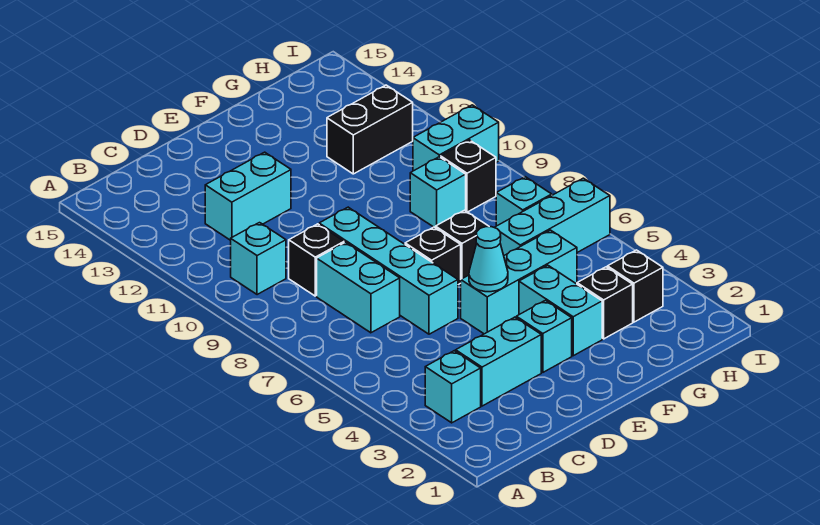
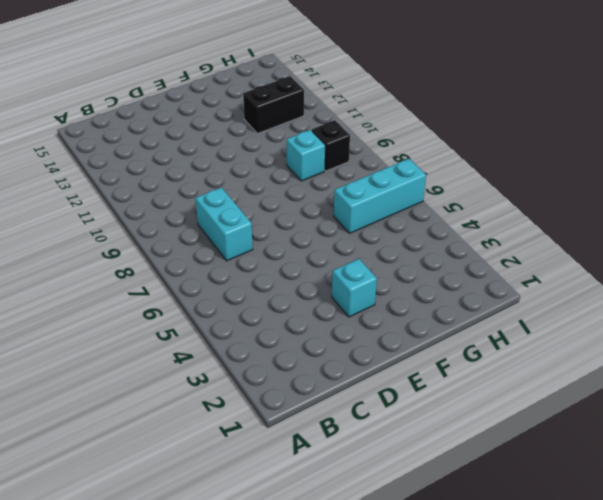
none -> cyan brick B3 level 1
none -> cyan brick B10 level 1
none -> cyan brick C3:D3 level 1

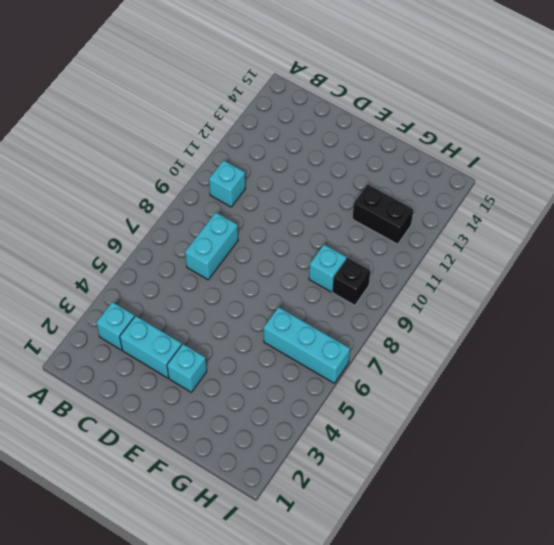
none -> black brick C9 level 1
none -> cyan brick C12:D12 level 1
none -> cyan brick D6:D9 level 1

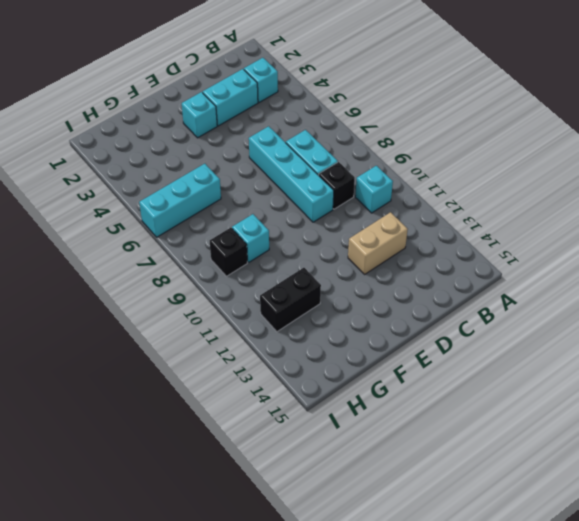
tan brick C12:D12 level 1 -> cyan brick C12:D12 level 1
none -> cyan brick E5:G5 level 1
none -> black brick E7 level 1
none -> cyan brick F3:F4 level 1

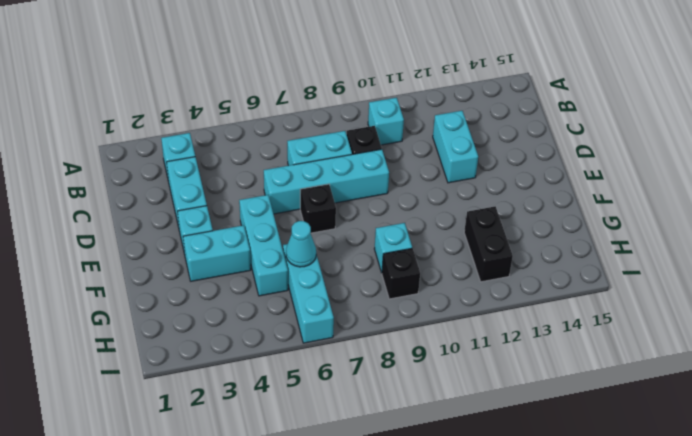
cyan cone G6 level 2 -> cyan cone E5 level 2
none -> black brick F7 level 1
none -> black brick G3 level 1
none -> black brick H3 level 1

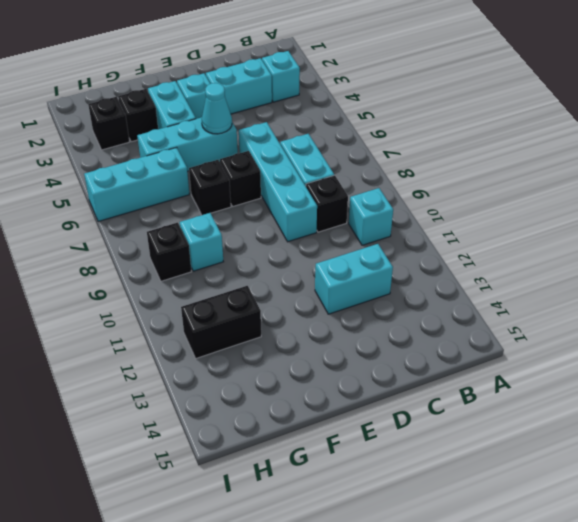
none -> cyan brick H7 level 1
none -> cyan brick H10:I10 level 1

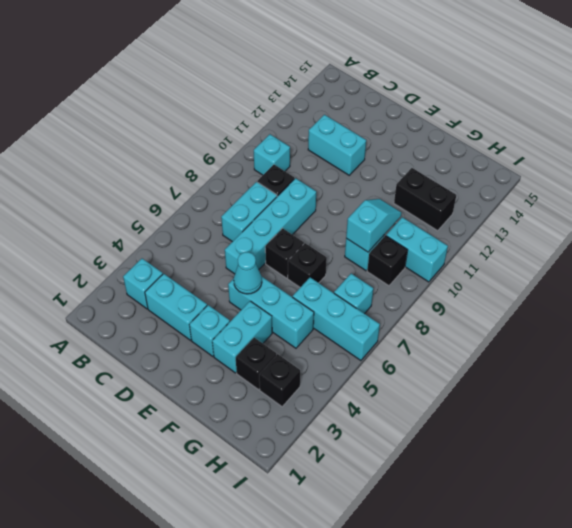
cyan slope G9:G10 level 2 top 9 -> none

